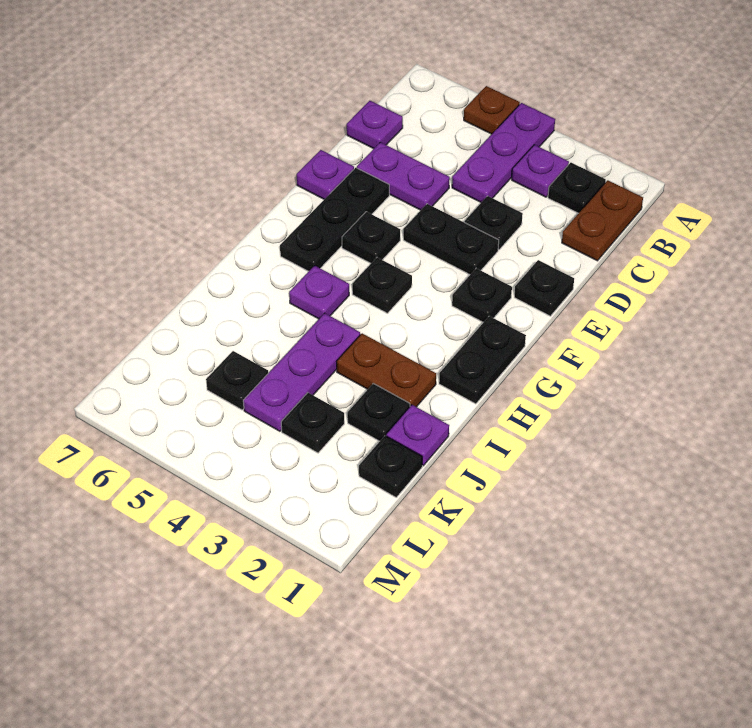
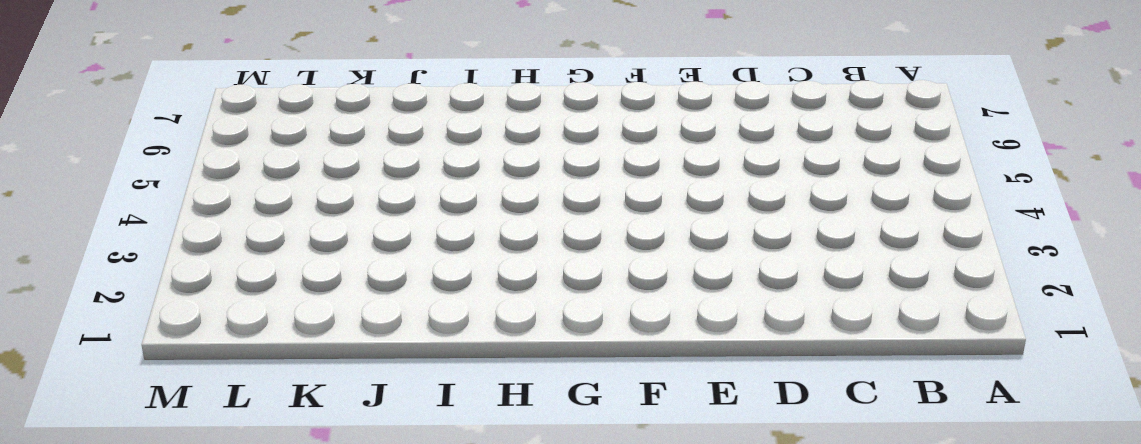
none -> purple plate A4:C4 level 1
none -> brown plate A5 level 1
none -> brown plate B1:C1 level 1

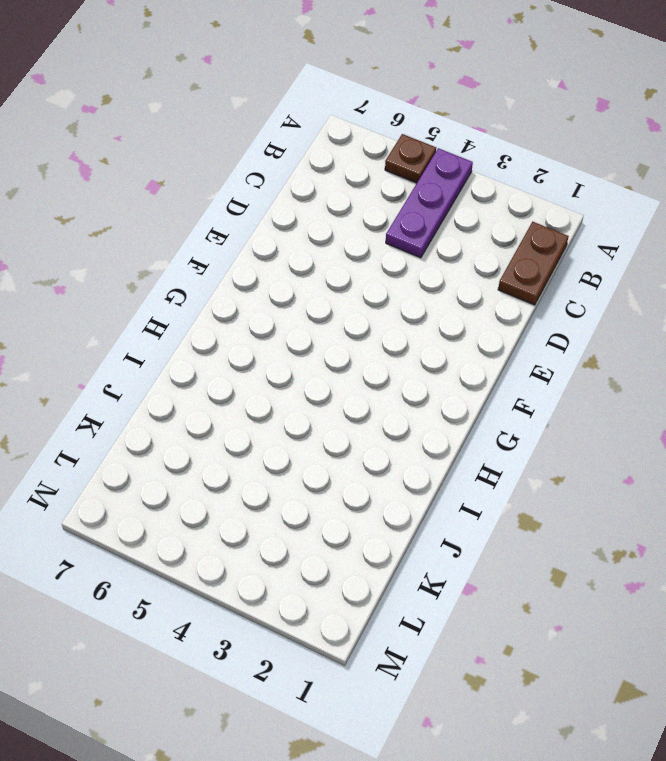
none -> black plate B2 level 1
none -> purple plate B3 level 1
none -> purple plate C7 level 1

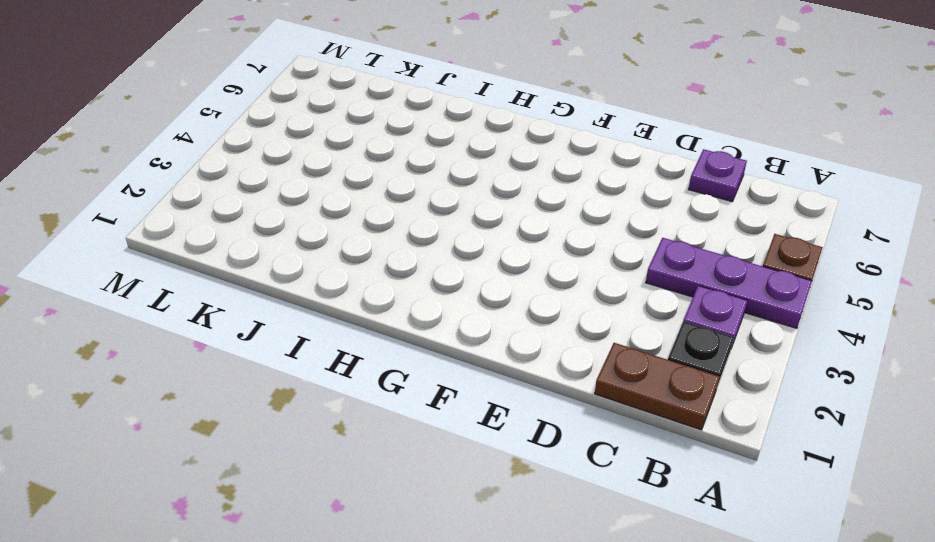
none -> black plate D3 level 1
none -> purple plate D5:D6 level 1
none -> black plate E1 level 1

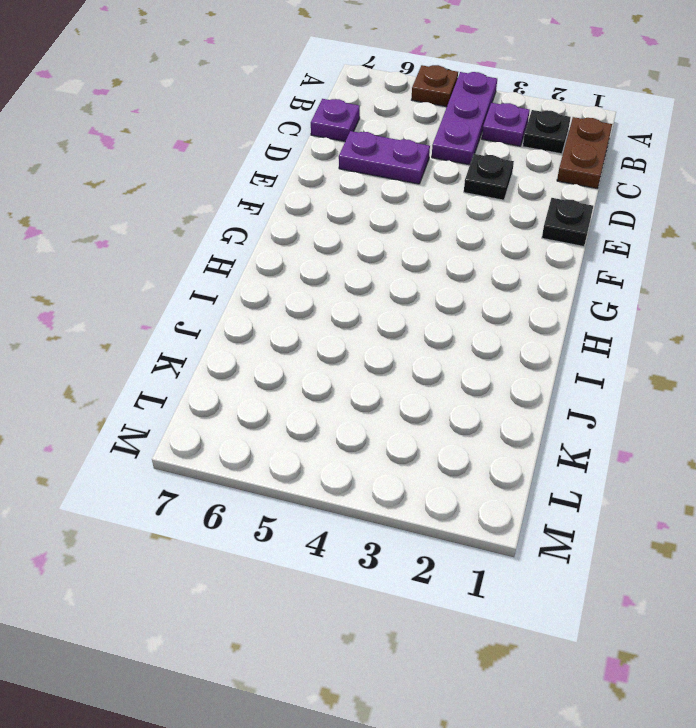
none -> black plate E3:E4 level 1
none -> black plate E6:G6 level 1
none -> purple plate E7 level 1

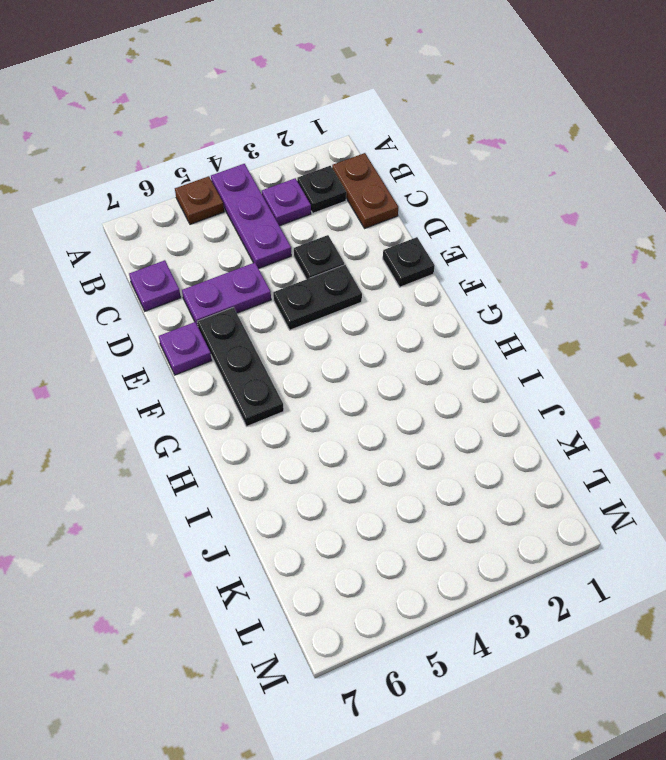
none -> black plate F2 level 1
none -> black plate F5 level 1
none -> black plate G1:H1 level 1

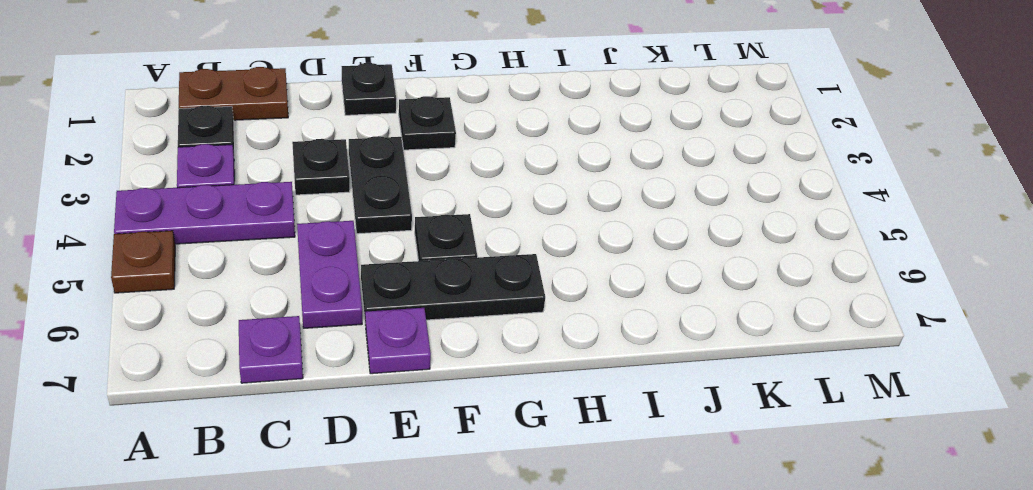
none -> black plate G1:H1 level 1
none -> black plate G4 level 1
none -> purple plate H5 level 1

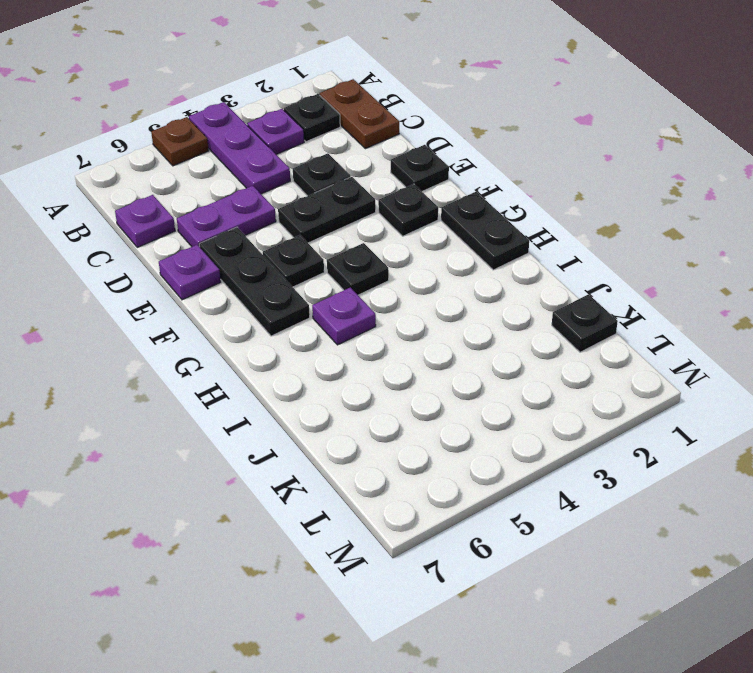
none -> brown plate I2:I3 level 1
none -> purple plate I4:K4 level 1
none -> purple plate J1 level 1

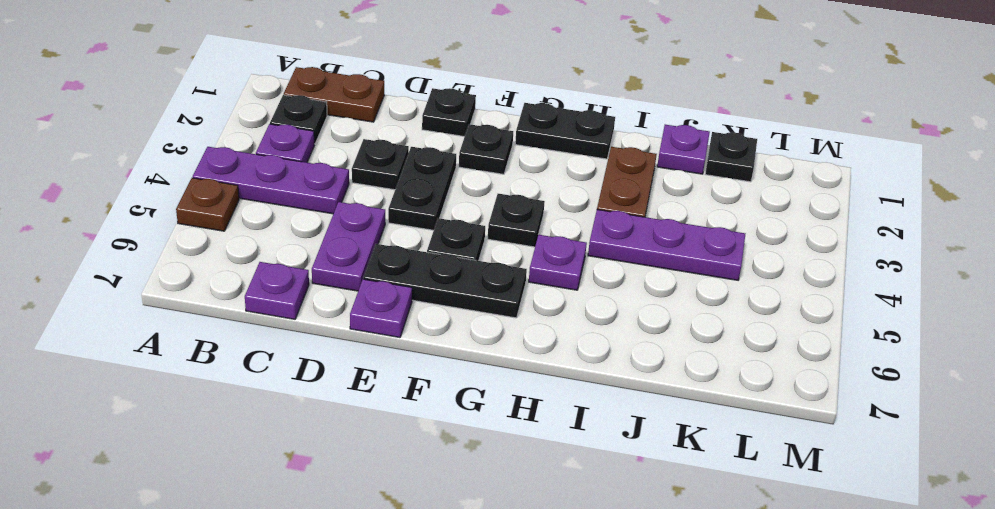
none -> black plate J2 level 1
none -> black plate K3 level 1
none -> black plate K5 level 1

